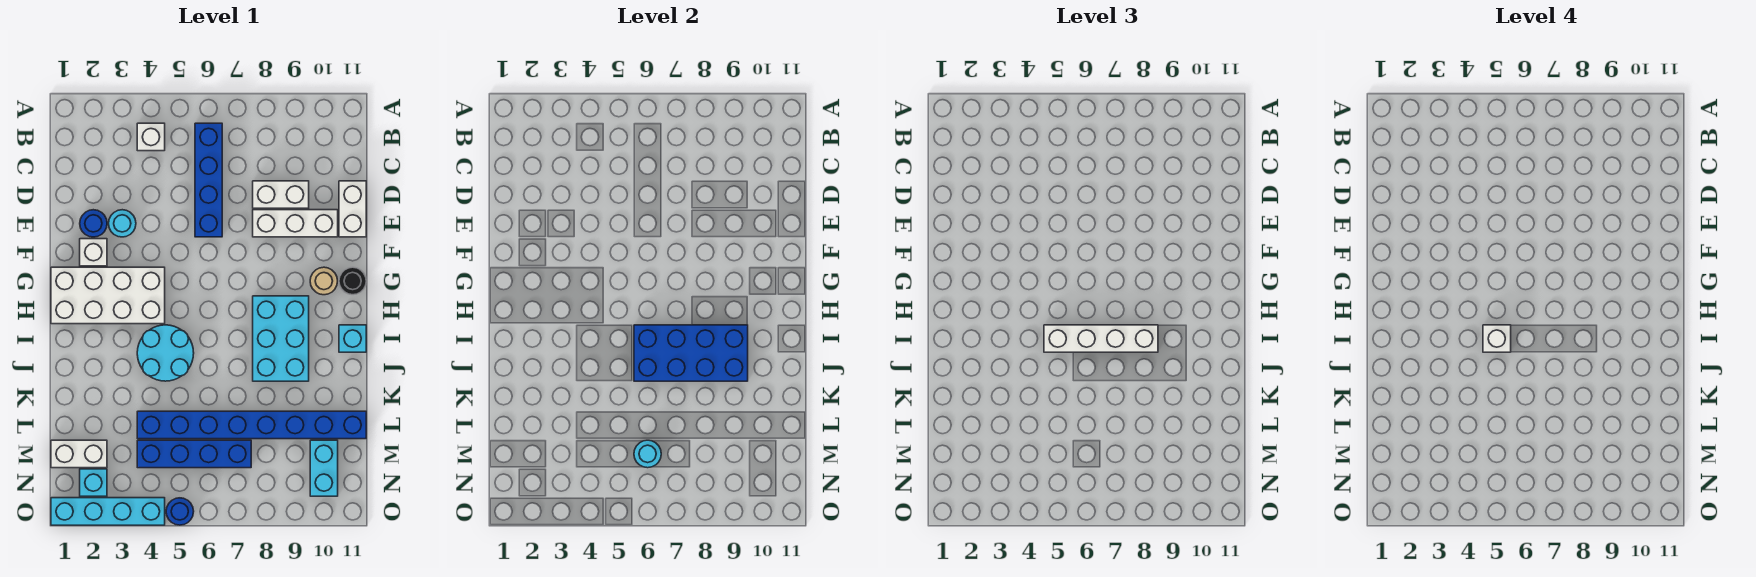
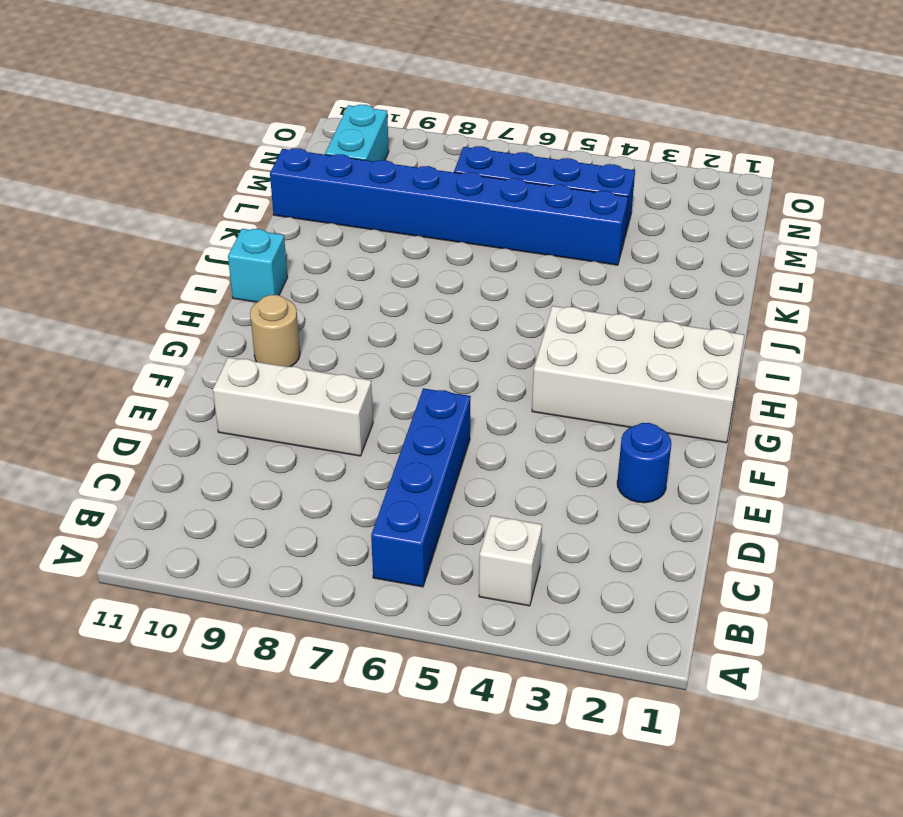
none -> white brick D8:D9 level 1
none -> white brick D11:E11 level 1
none -> cyan round brick E3 level 1

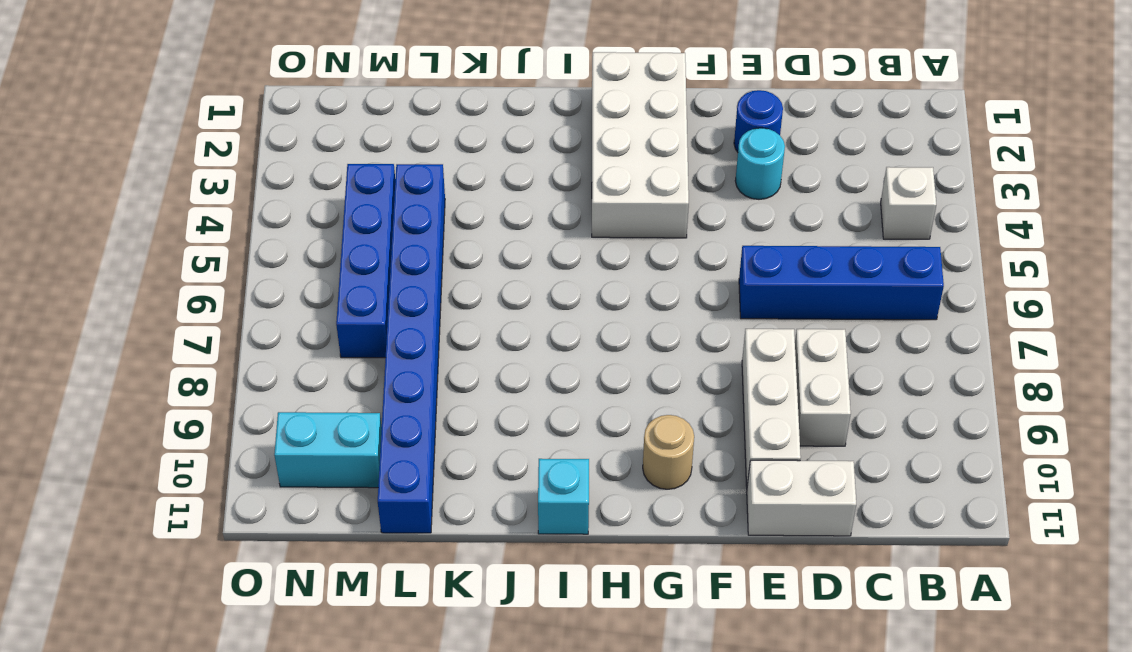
none -> white brick F2 level 1
none -> black round brick G11 level 1
none -> cyan brick H8:J9 level 1

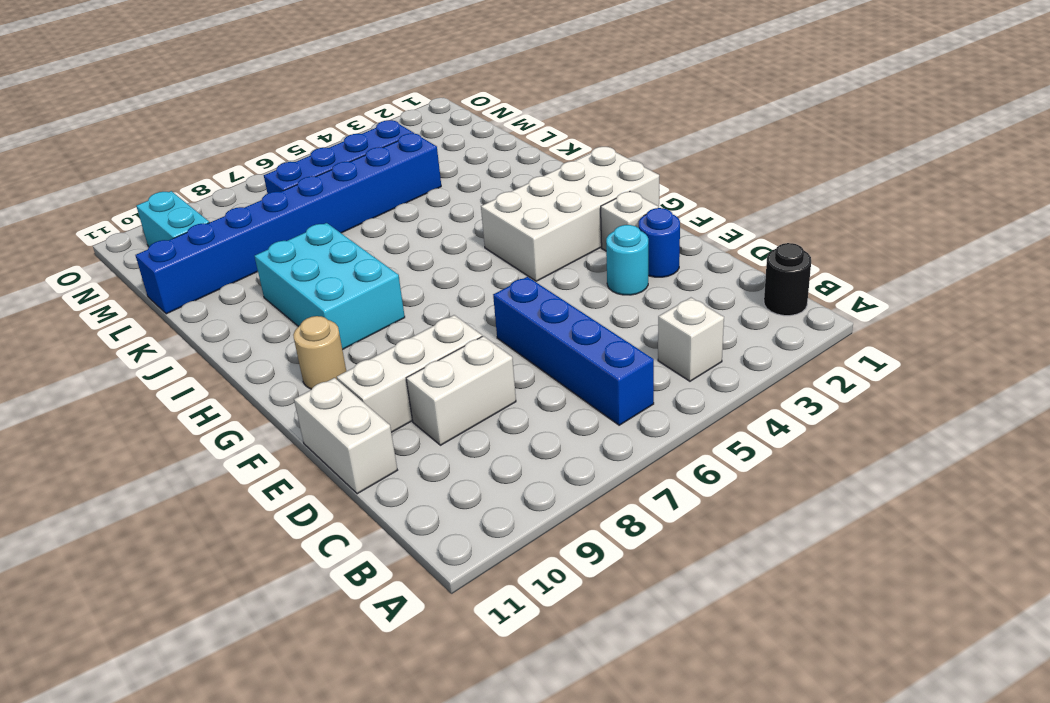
black round brick B1 level 1 -> black round brick G11 level 1
none -> cyan round brick I4:J5 level 1
none -> cyan brick I11 level 1
none -> white brick M1:M2 level 1

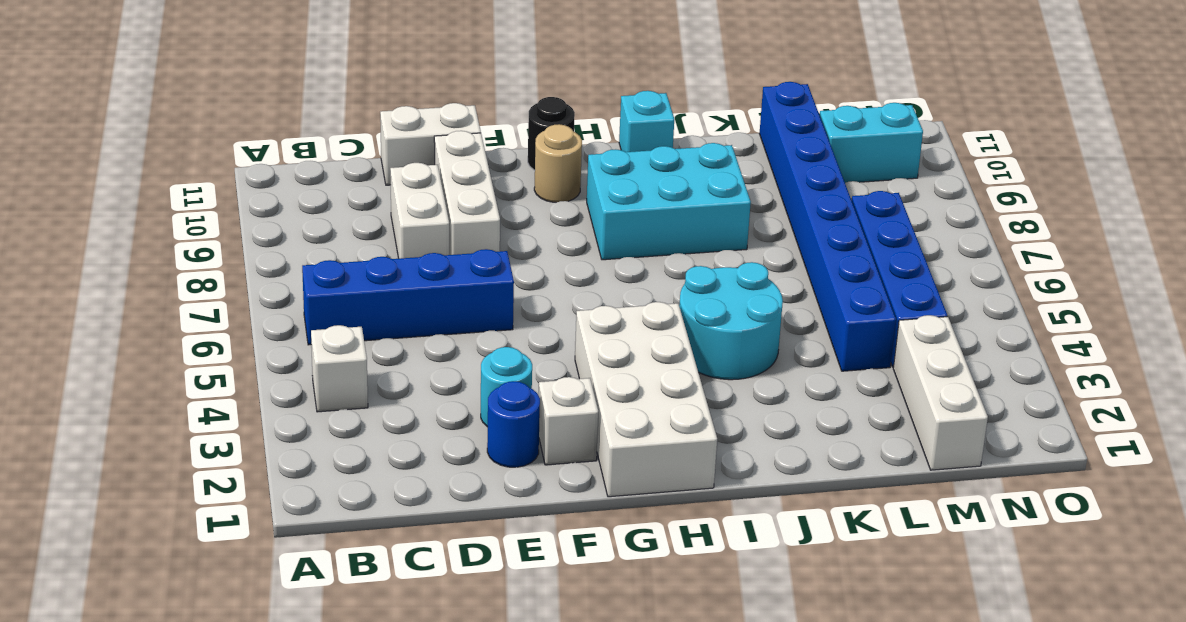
white brick M1:M3 level 1 -> white brick M1:M2 level 1
none -> cyan brick N2 level 1
none -> cyan brick O1:O4 level 1
none -> blue round brick O5 level 1

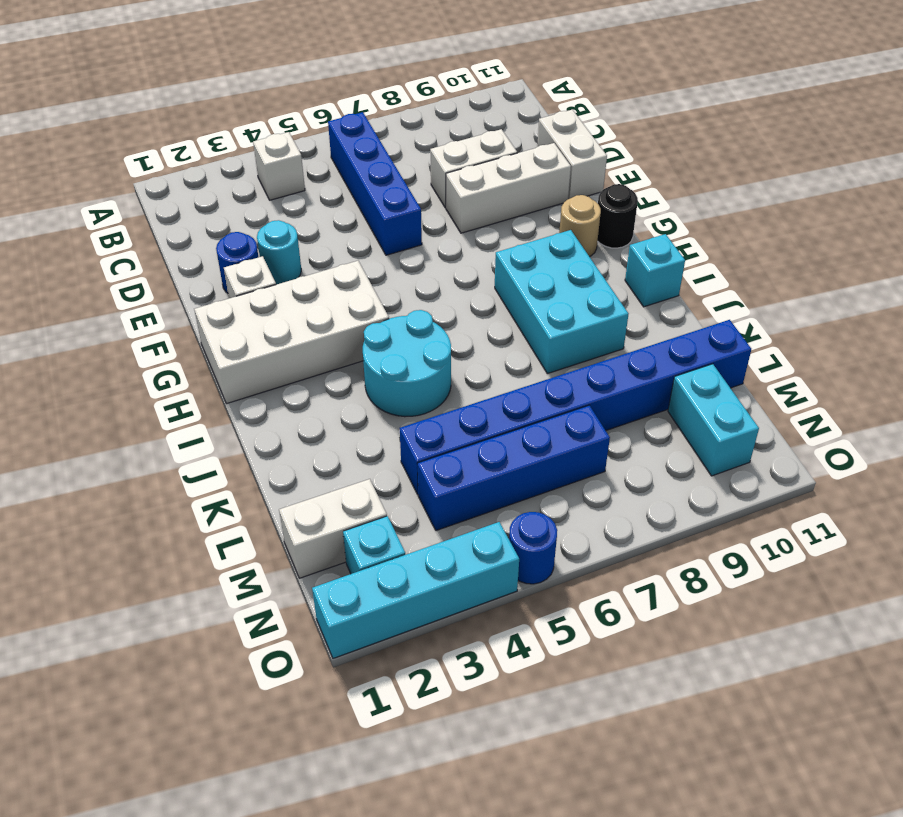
none -> blue brick I6:J9 level 2
none -> cyan round brick M6 level 2
none -> white brick I5:I8 level 3

